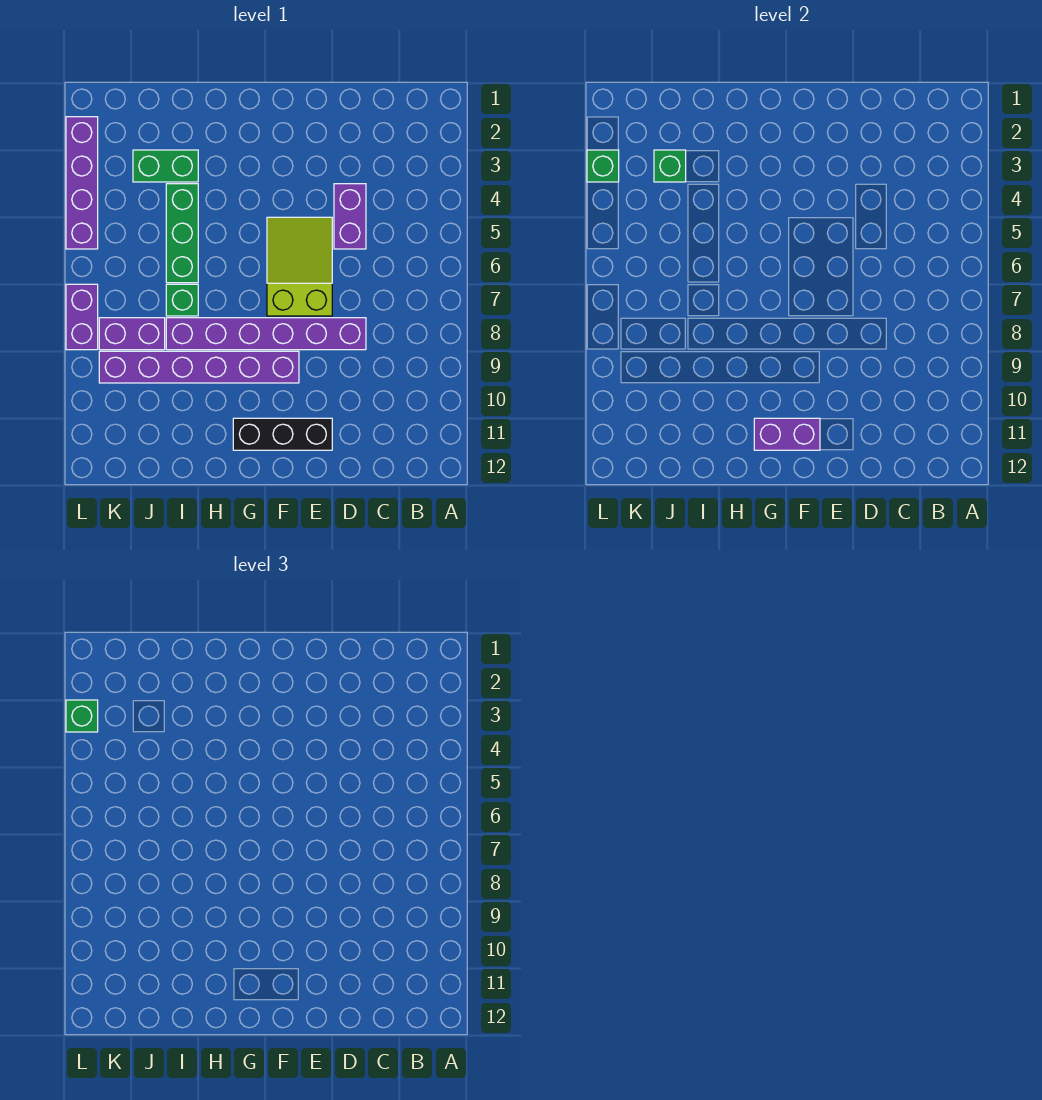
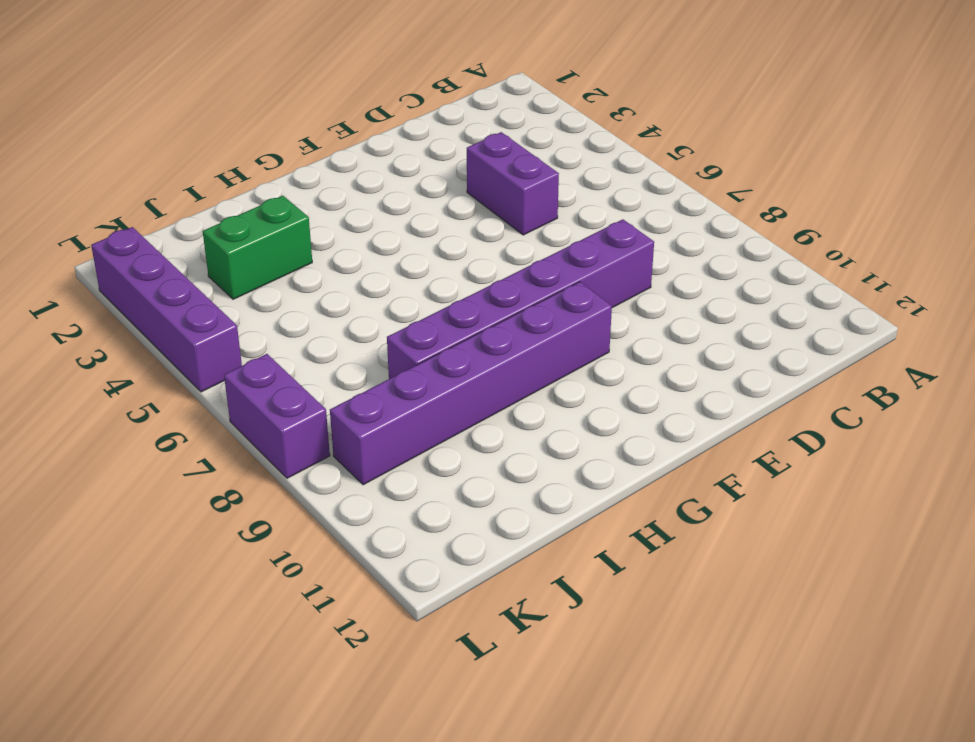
none -> lime slope E5:F7 level 1 top 7
none -> black brick E11:G11 level 1
none -> green brick I4:I6 level 1

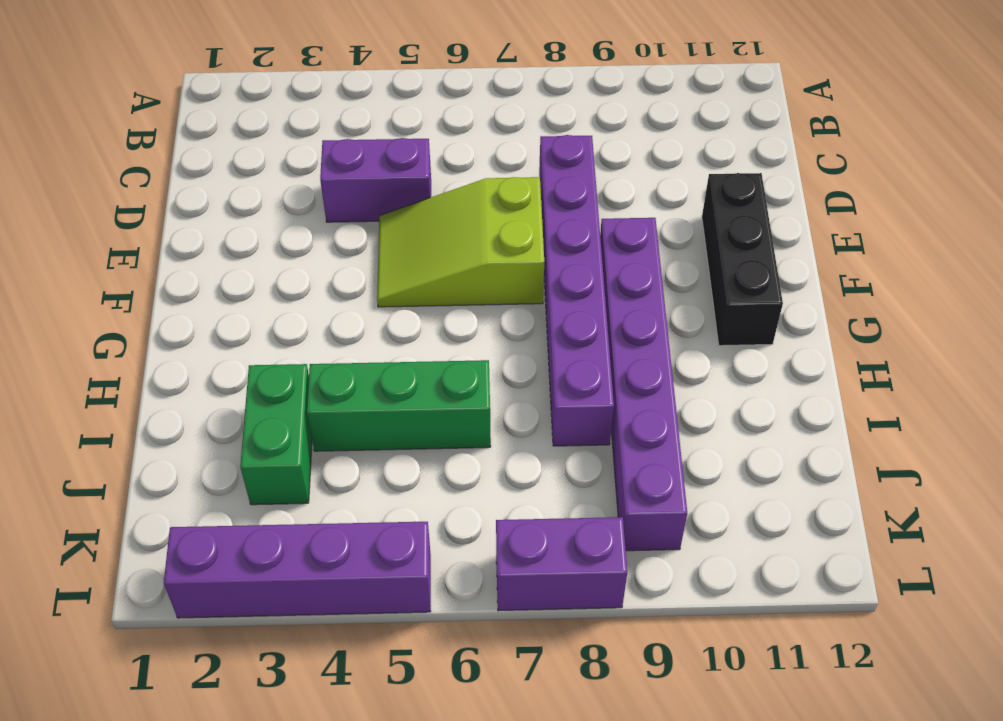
none -> green brick I7 level 1
none -> purple brick J8:K8 level 1
none -> purple brick F11:G11 level 2

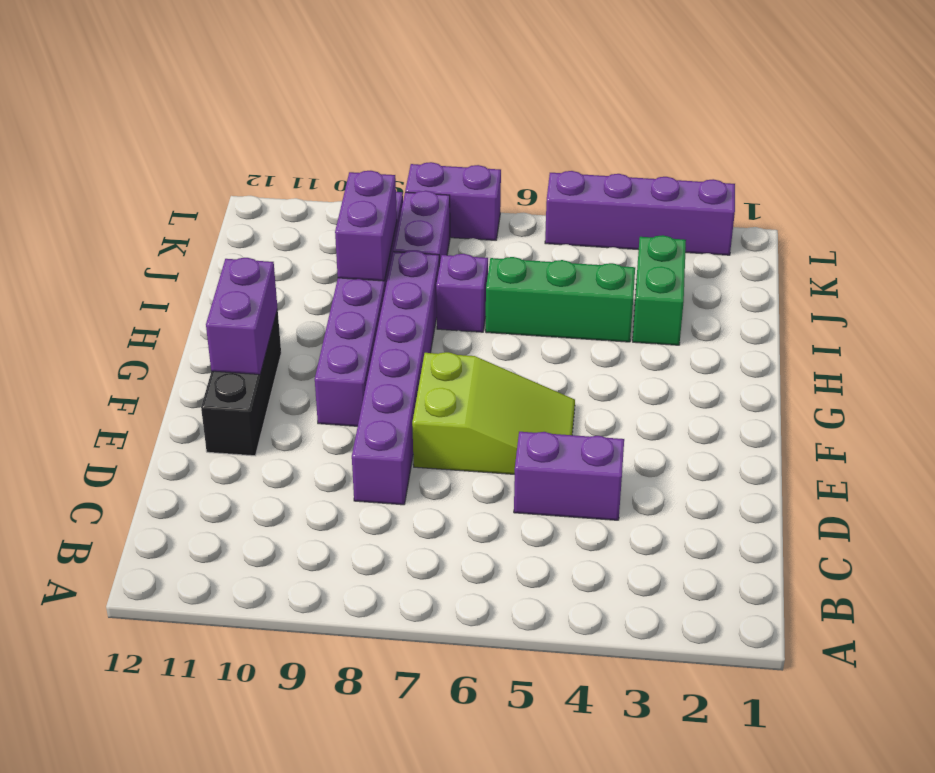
purple brick I7 level 1 -> green brick I7 level 1
purple brick I9:J9 level 2 -> none
none -> green brick J3 level 2
none -> green brick L3 level 2
none -> green brick L3 level 3

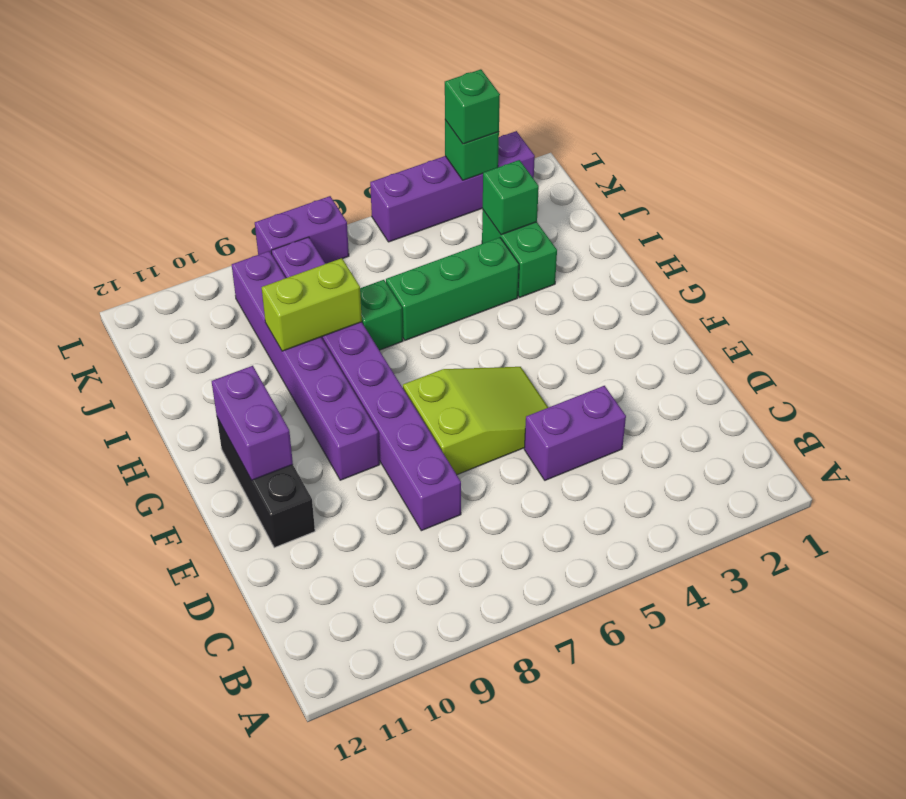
lime brick I8:I9 level 2 -> none

